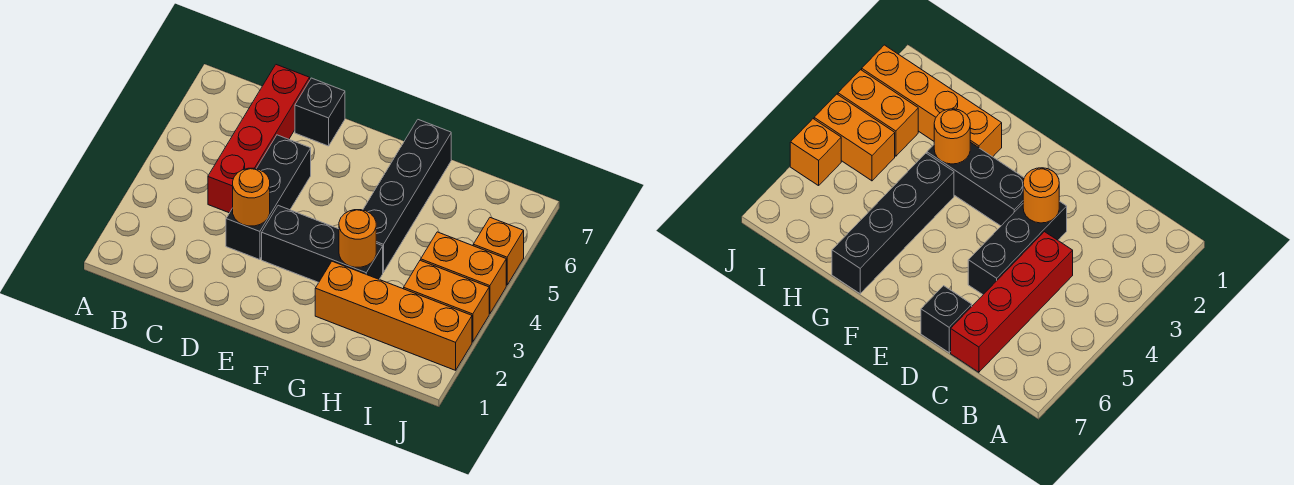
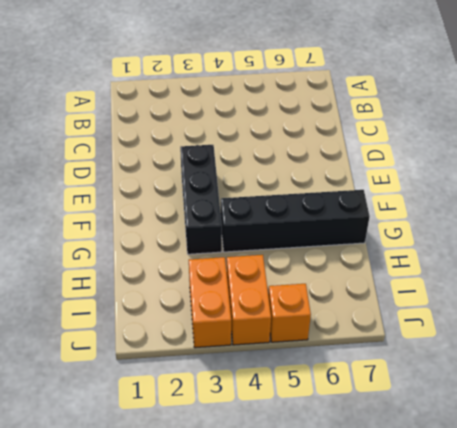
none -> red brick C4:C7 level 1
none -> black brick D3:D5 level 1

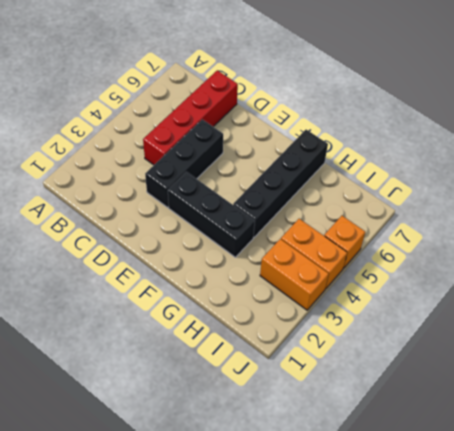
none -> black brick D7 level 1
none -> orange brick G2:J2 level 1

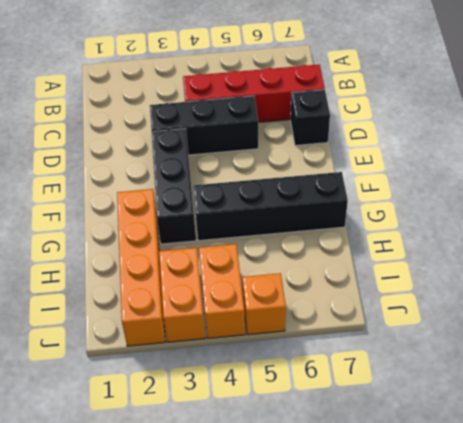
none -> orange round brick D3 level 2
none -> orange round brick G3 level 2

